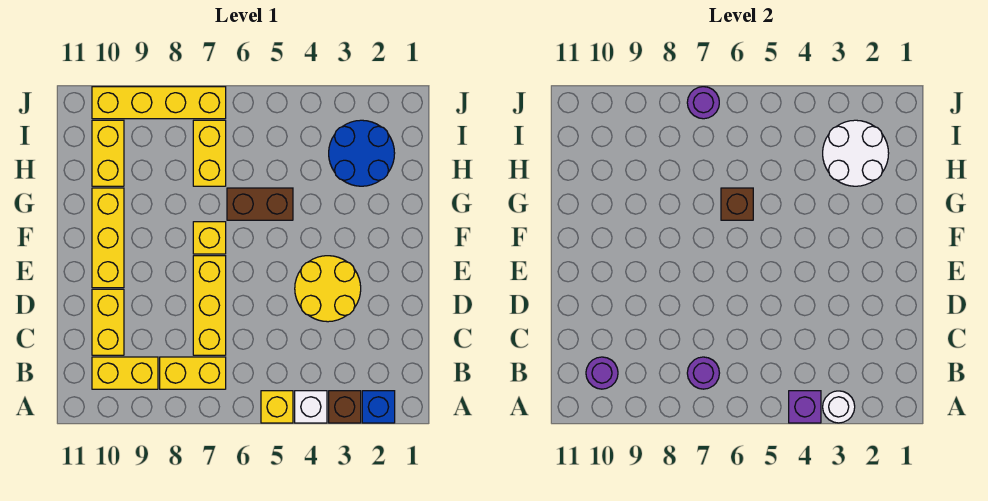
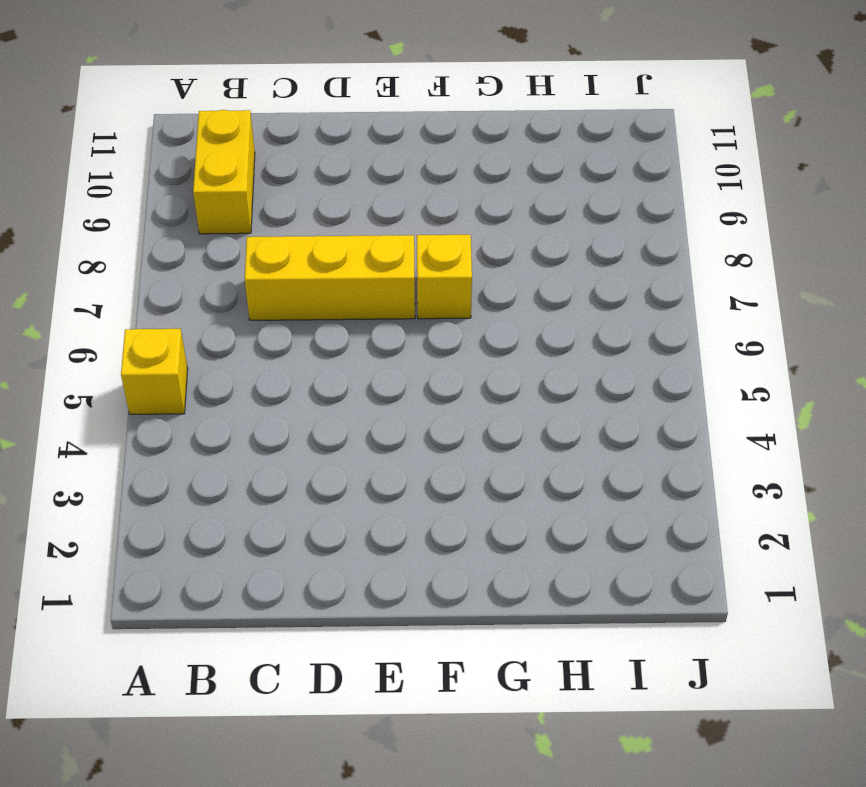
none -> blue brick A2 level 1
none -> brown brick A3 level 1
none -> white brick A4 level 1

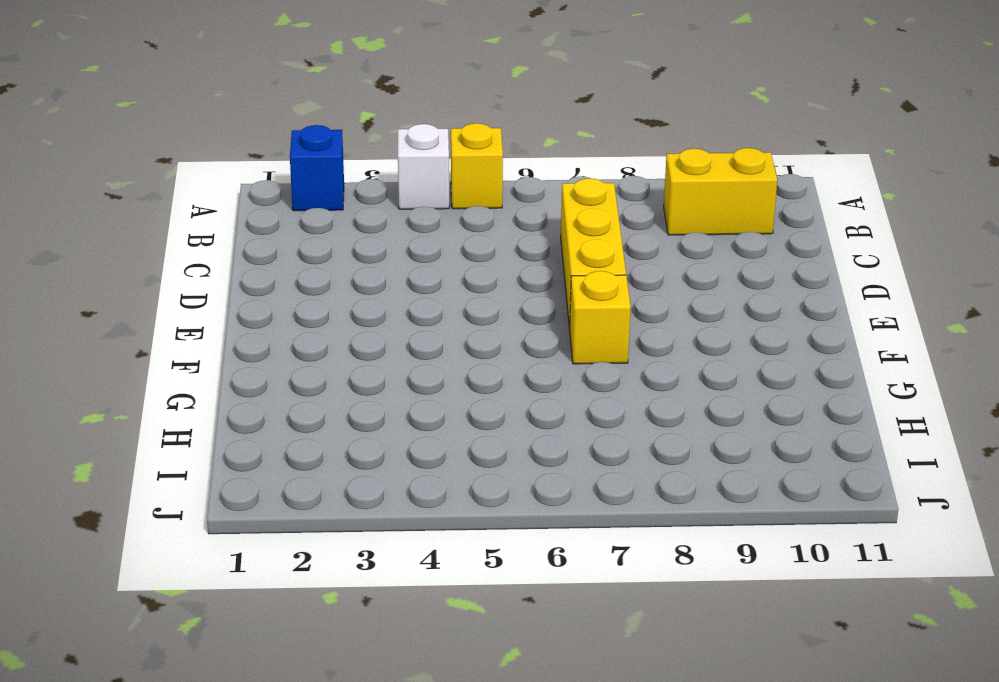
none -> brown brick A3 level 1
none -> yellow brick B7:B8 level 1
none -> yellow brick C10:D10 level 1

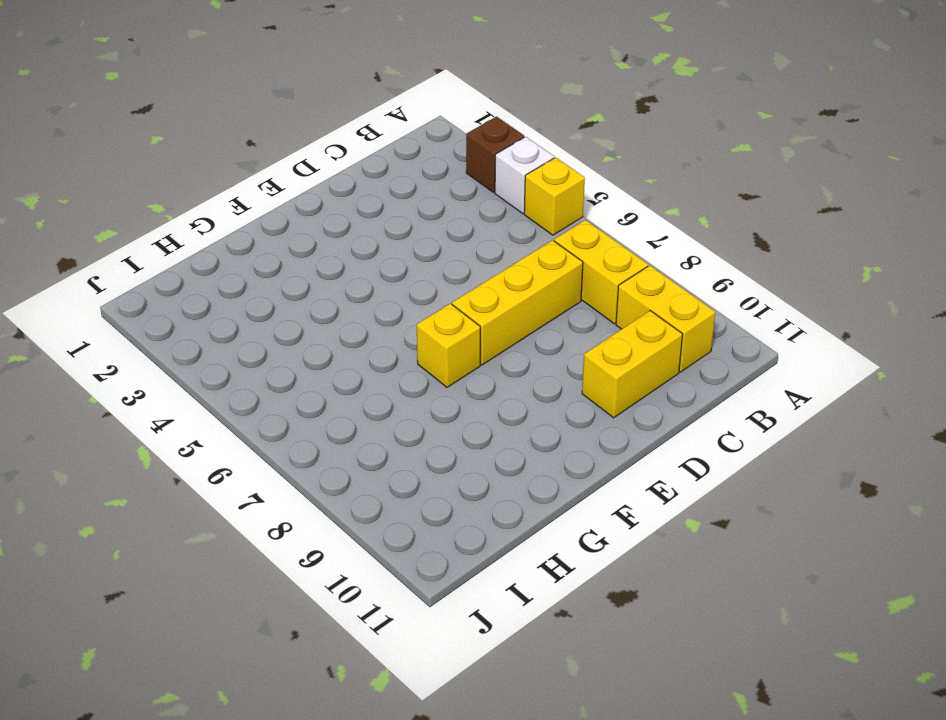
none -> blue brick A2 level 1
none -> yellow round brick D3:E4 level 1
none -> yellow brick E10:G10 level 1

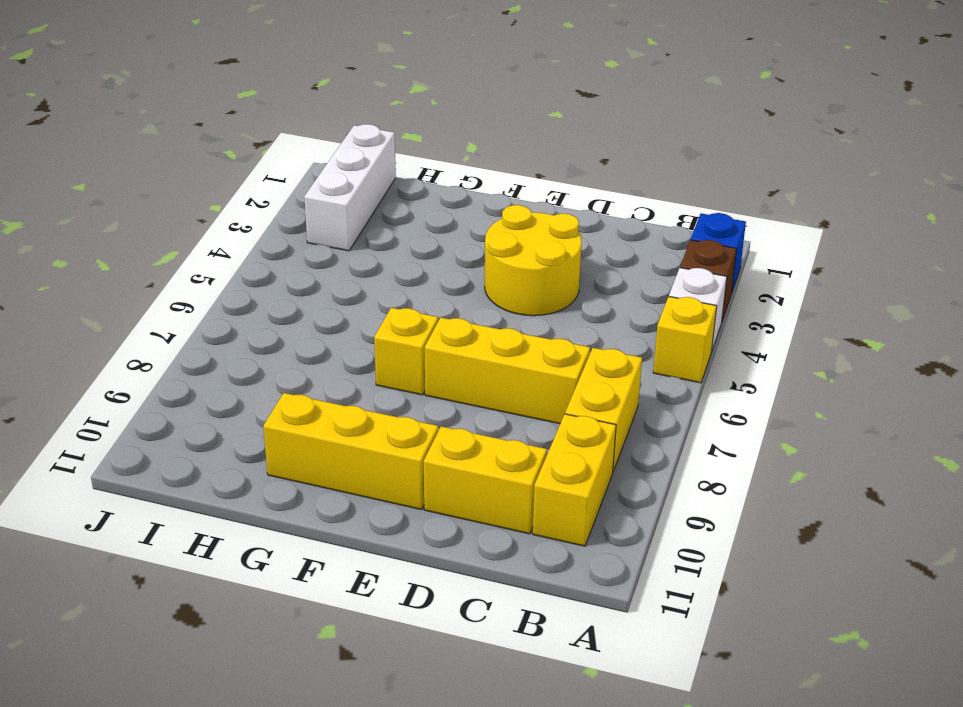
white brick I1:I3 level 1 -> blue round brick H2:I3 level 1
none -> brown brick G5:G6 level 1
none -> yellow brick H7:I7 level 1
none -> yellow brick H10:I10 level 1

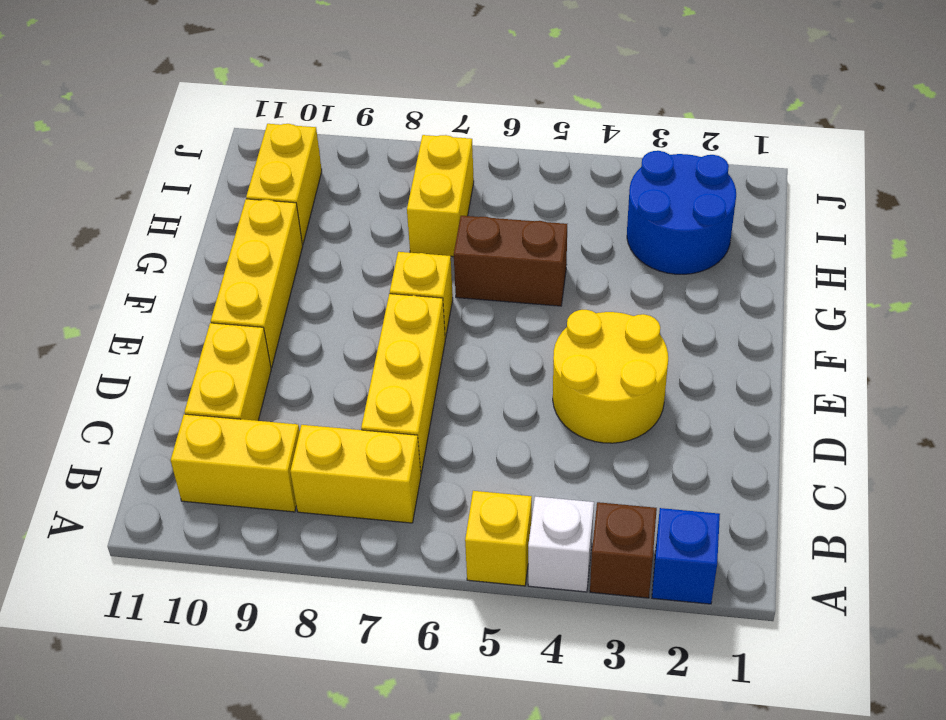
none -> yellow brick J7:J10 level 1
none -> white round brick A3 level 2
none -> purple brick A4 level 2

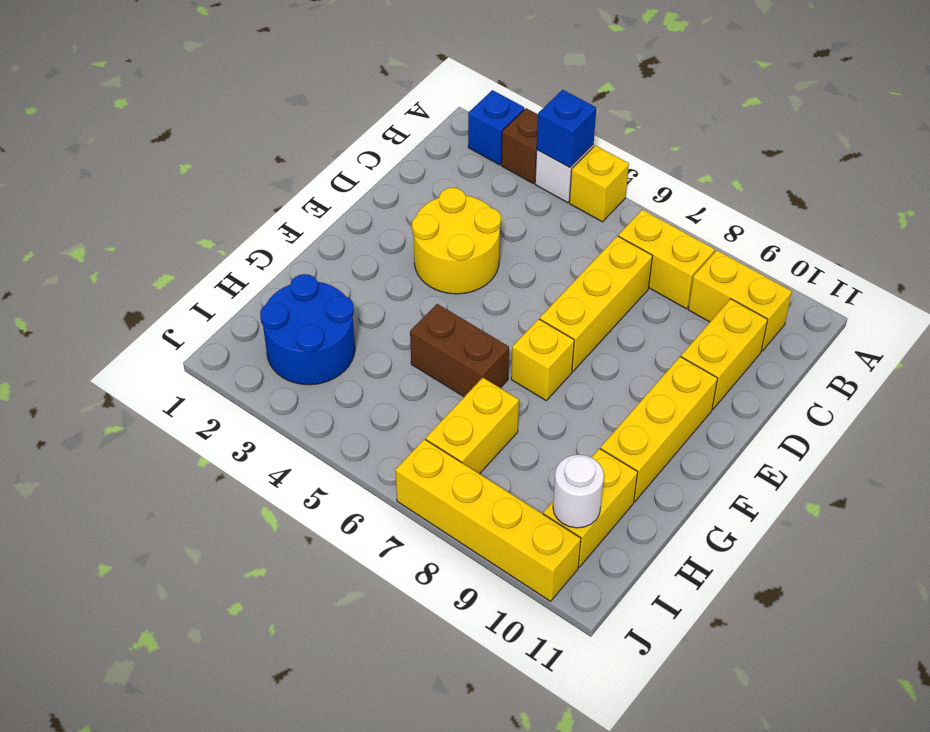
blue brick A4 level 2 -> purple brick A4 level 2
white round brick I10 level 2 -> white round brick A3 level 2
none -> purple round brick B7 level 2
none -> purple round brick B10 level 2
none -> brown brick G6 level 2

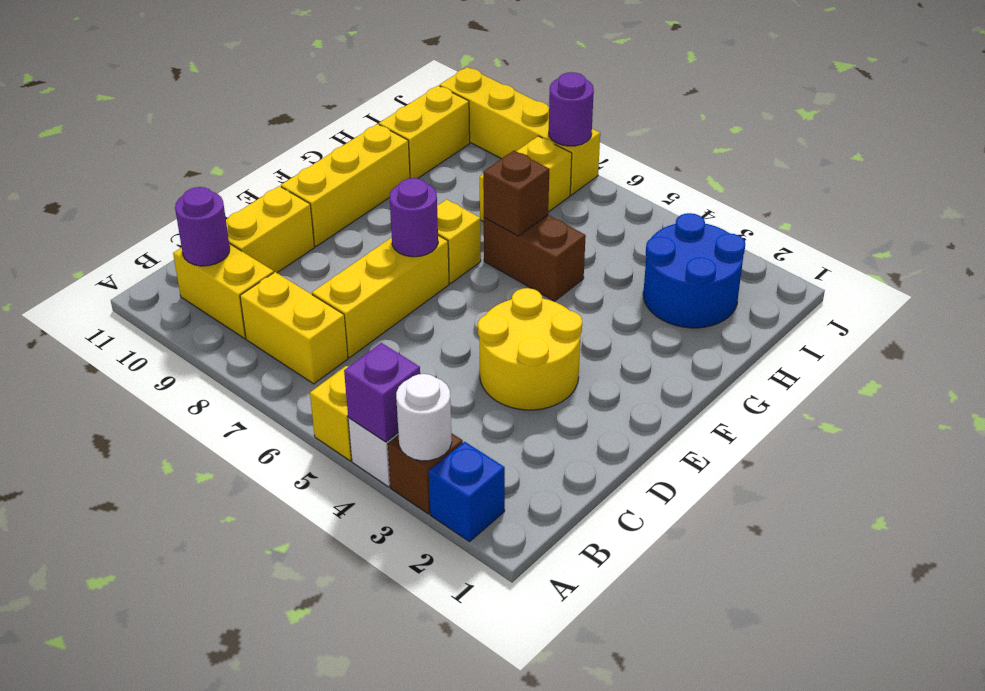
purple round brick E7 level 2 -> purple round brick B7 level 2
none -> white round brick H2:I3 level 2

